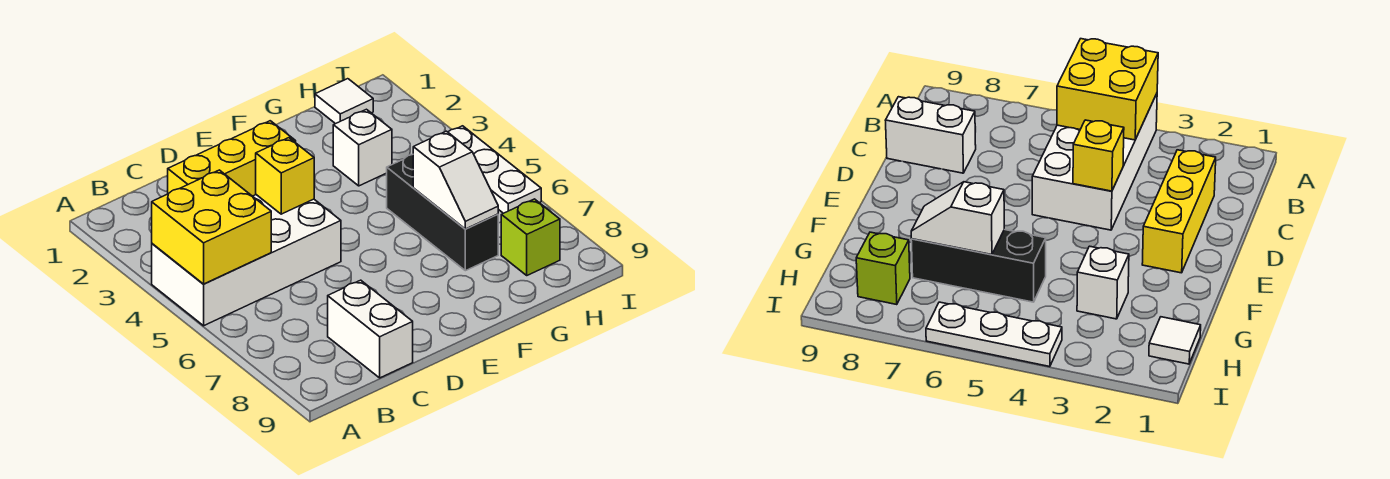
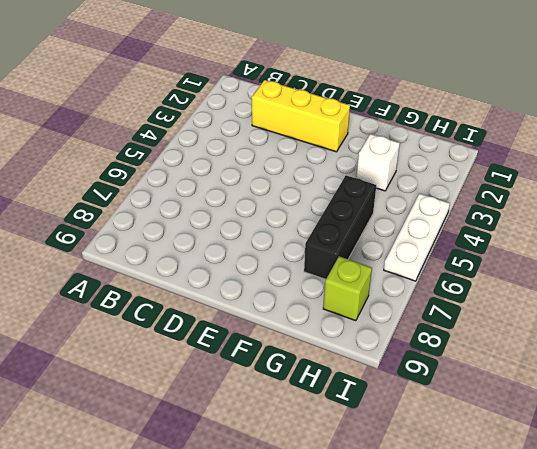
none -> white brick A4:D5 level 1
none -> white brick C8:C9 level 1

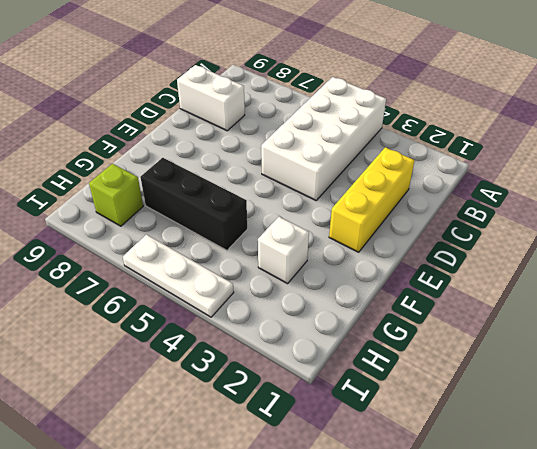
none -> white tile H1 level 1
none -> yellow brick A4:B5 level 2

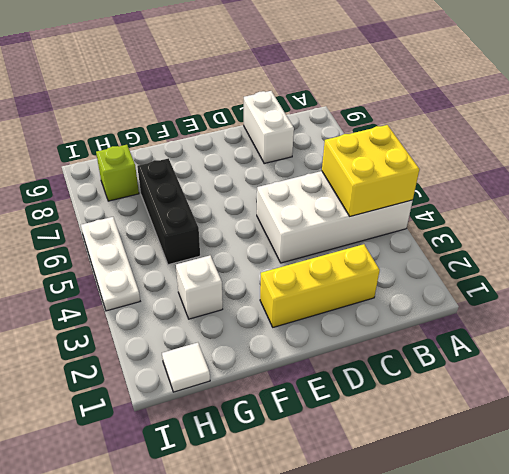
none -> yellow brick D4 level 2
none -> white slope G6:G7 level 2 top 6

